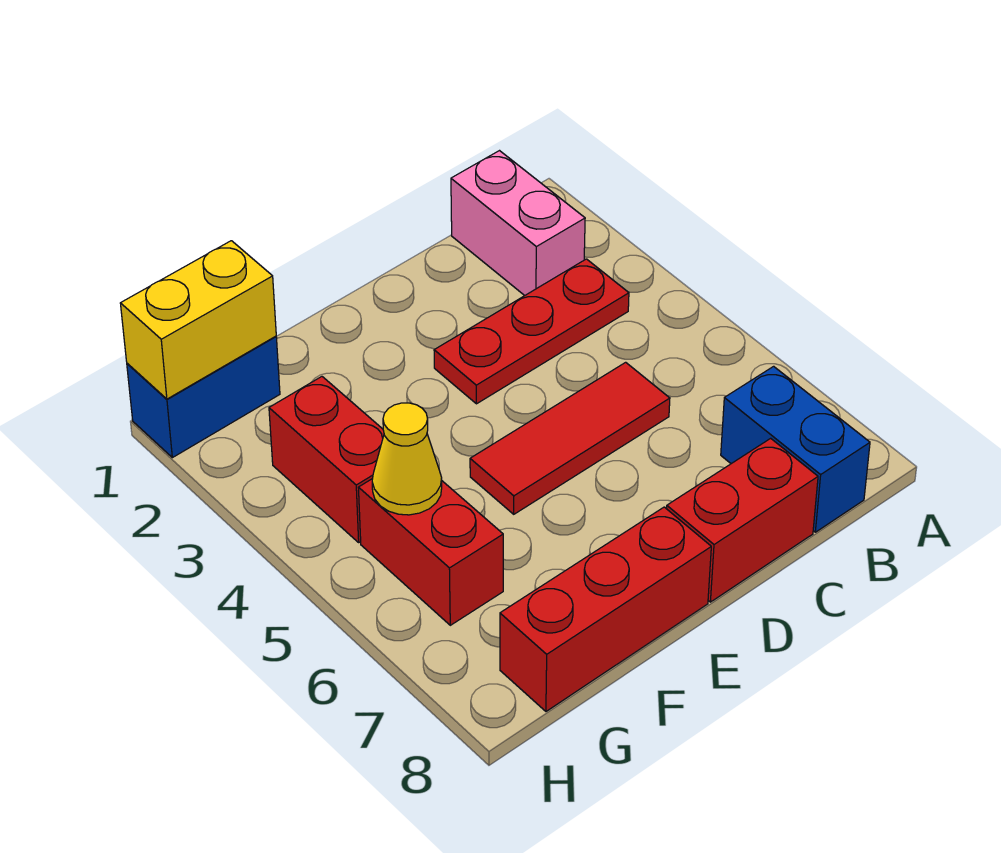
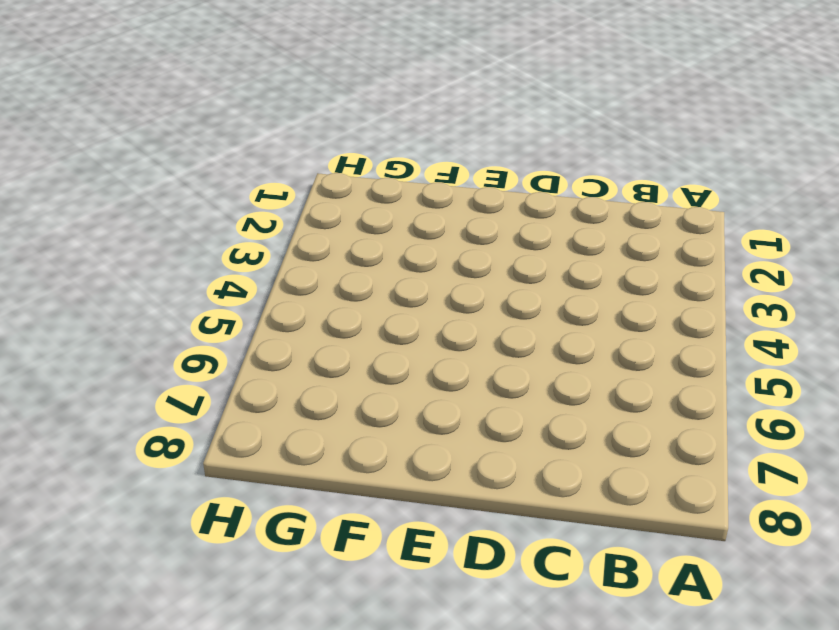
none -> pink brick B1:B2 level 1
none -> red plate B3:D3 level 1

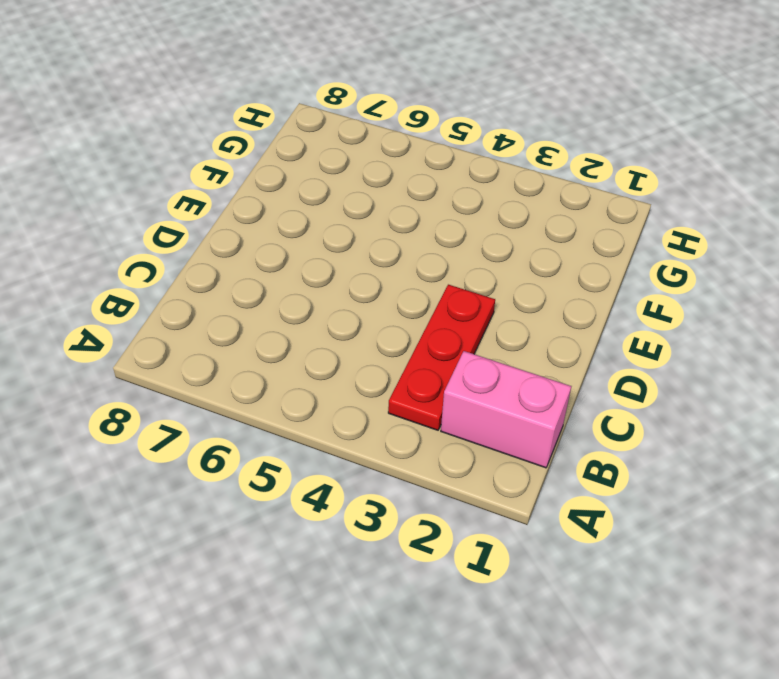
none -> blue brick B7:B8 level 1
none -> red tile C5:E5 level 1

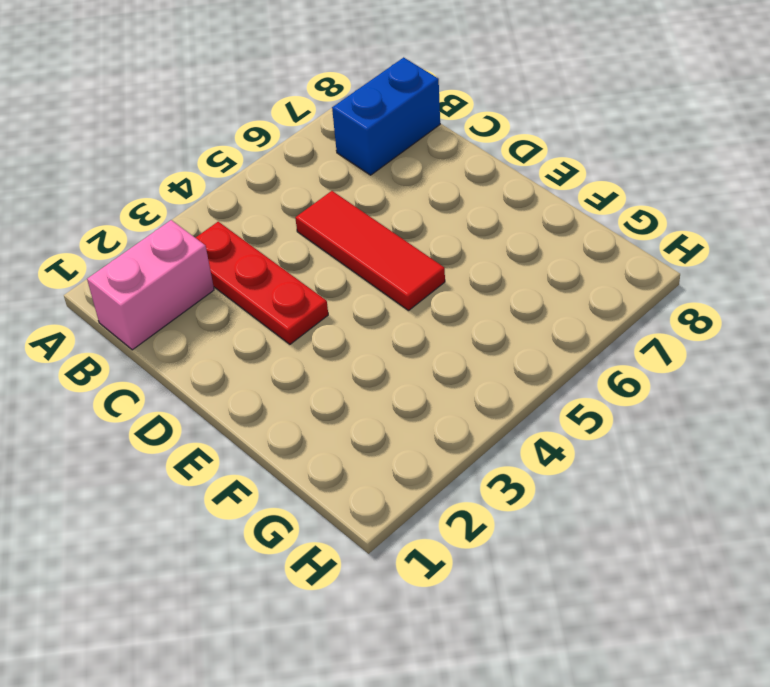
none -> red brick C8:D8 level 1
none -> red brick E8:G8 level 1

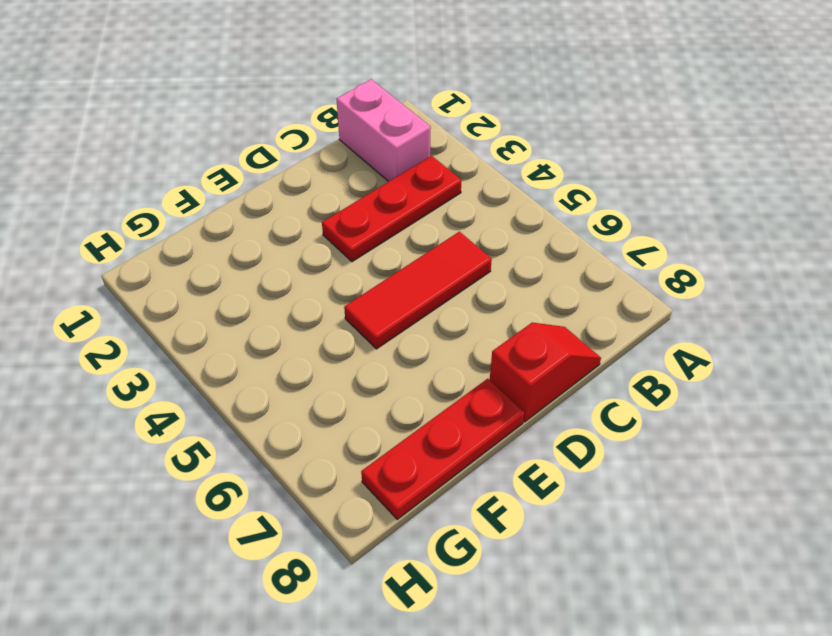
red slope C8:D8 level 1 top D -> red brick C8:D8 level 1
red plate E8:G8 level 1 -> red brick E8:G8 level 1
none -> blue brick B7:B8 level 1
none -> blue brick G1:H1 level 1

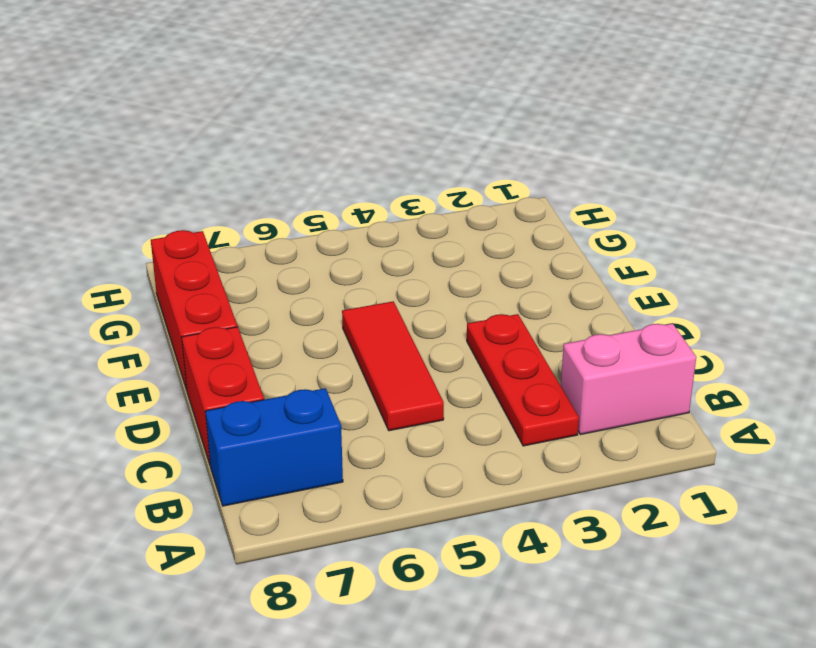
none -> blue brick G1:H1 level 1
none -> red brick G3:G4 level 1

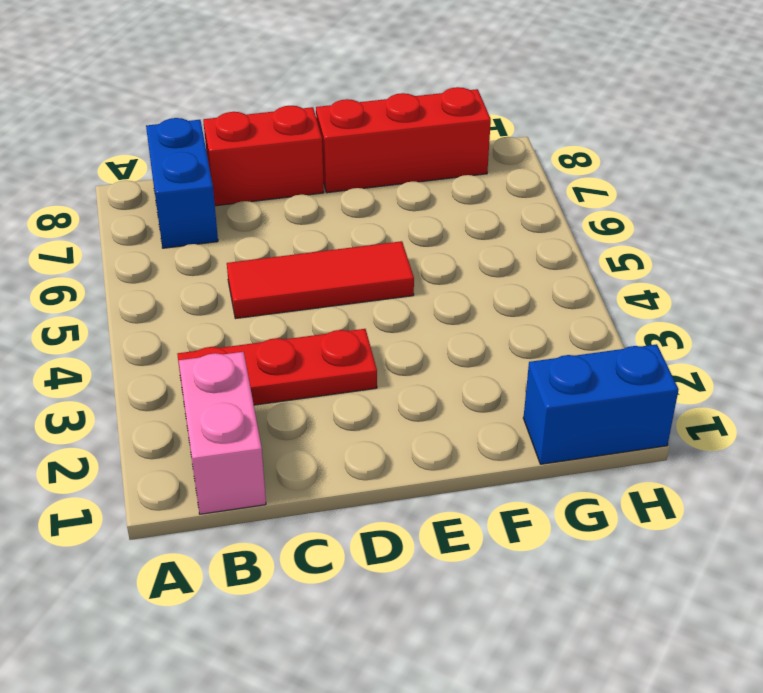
none -> red brick G3:G4 level 1
none -> red brick G5:G6 level 1

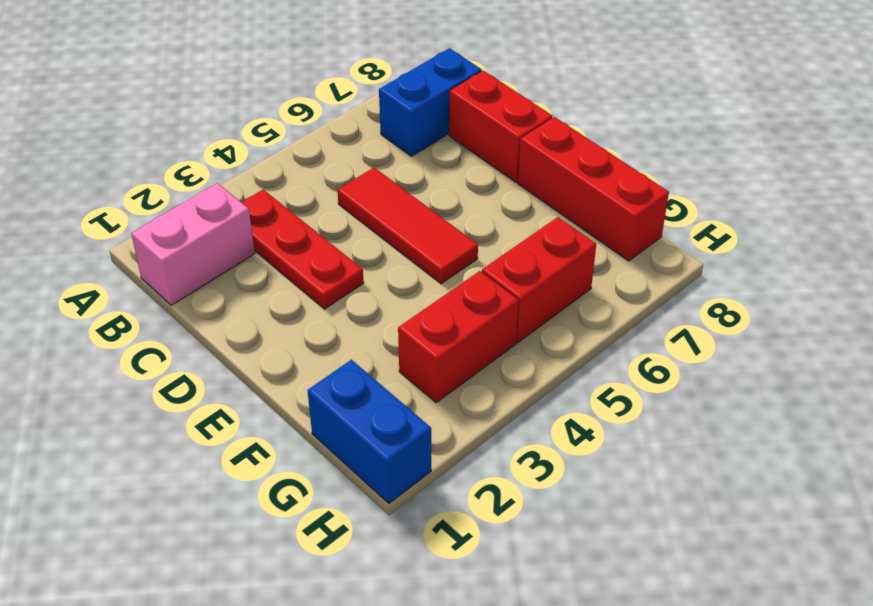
none -> yellow brick G1:H1 level 2
none -> yellow cone G5 level 2

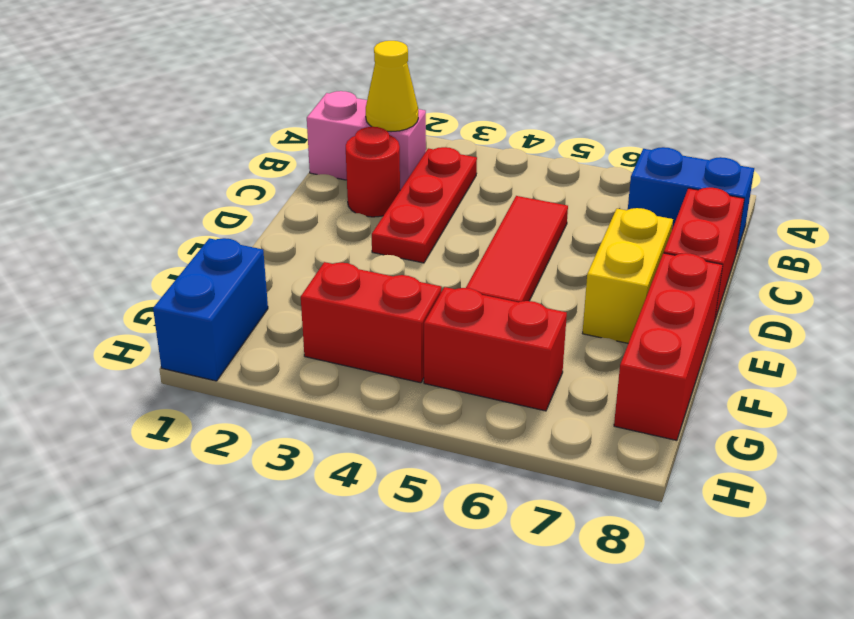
yellow cone B2 level 2 -> yellow cone G5 level 2
red round brick C2 level 1 -> none
yellow brick D7:E7 level 1 -> yellow brick G1:H1 level 2

